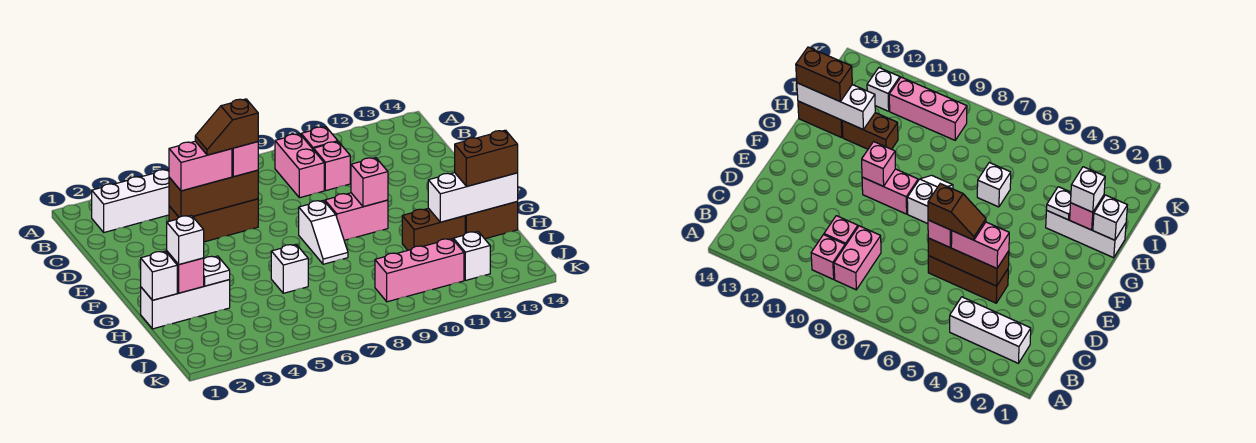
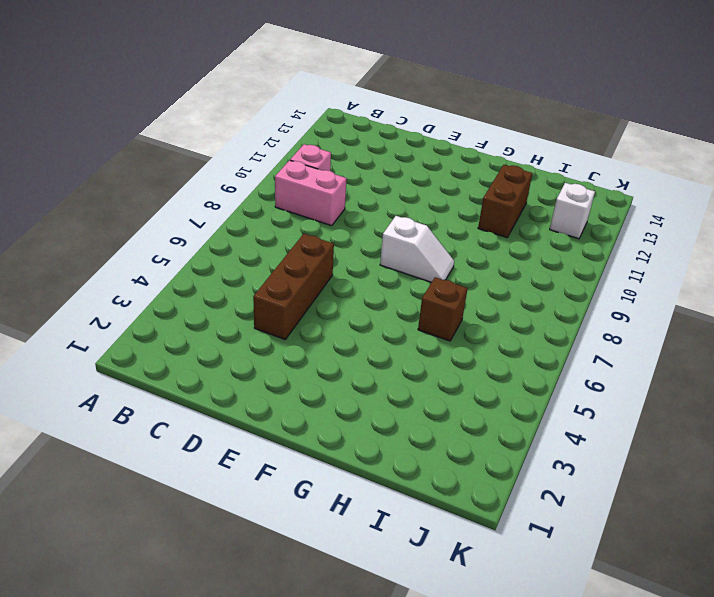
brown brick H6 level 1 -> white brick H6 level 1
none -> white brick B2:B4 level 1
none -> pink brick C10 level 1
none -> pink brick F9:F10 level 1

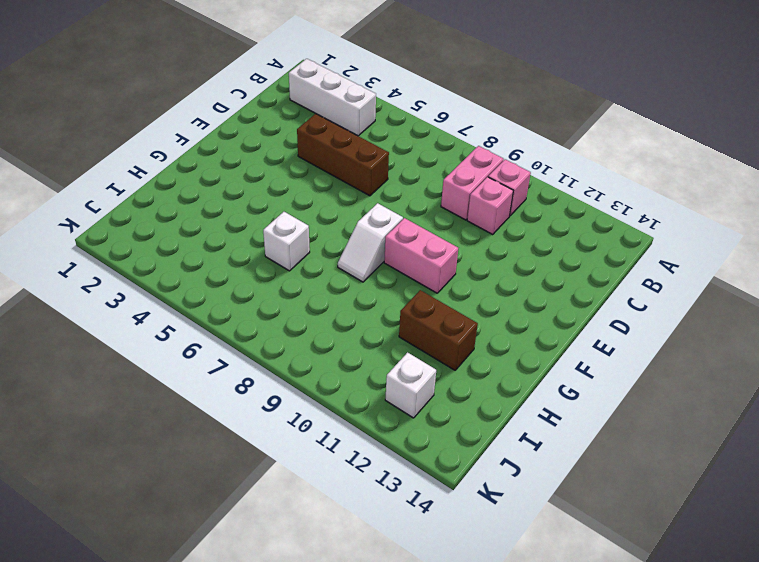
none -> white brick H1:H3 level 1
none -> brown brick H13:H14 level 1
none -> pink brick J9:J11 level 1

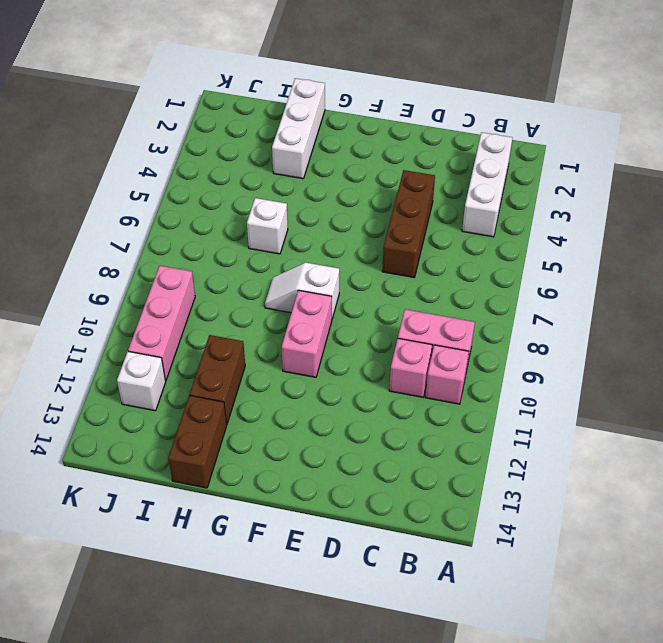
none -> brown brick D4:D6 level 2
none -> pink brick F10 level 2
none -> white brick H1 level 2

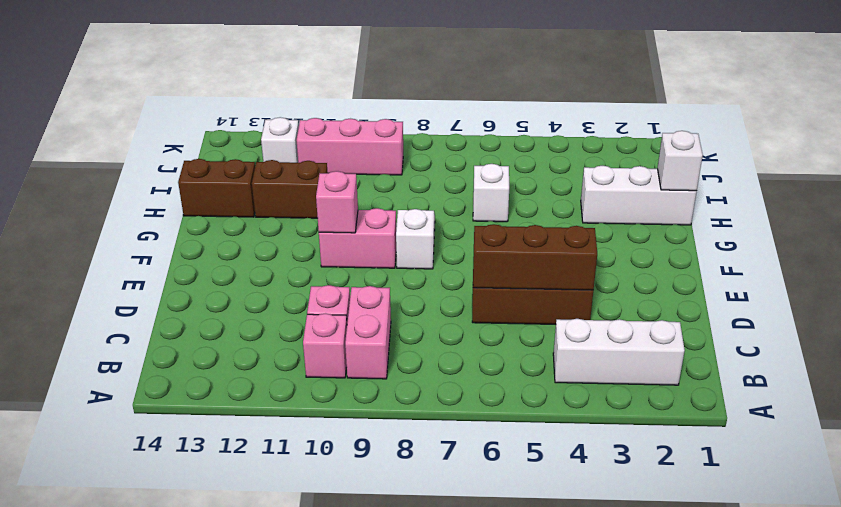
none -> pink brick H2 level 2
none -> white plate H3 level 2
none -> white brick H12:H14 level 2

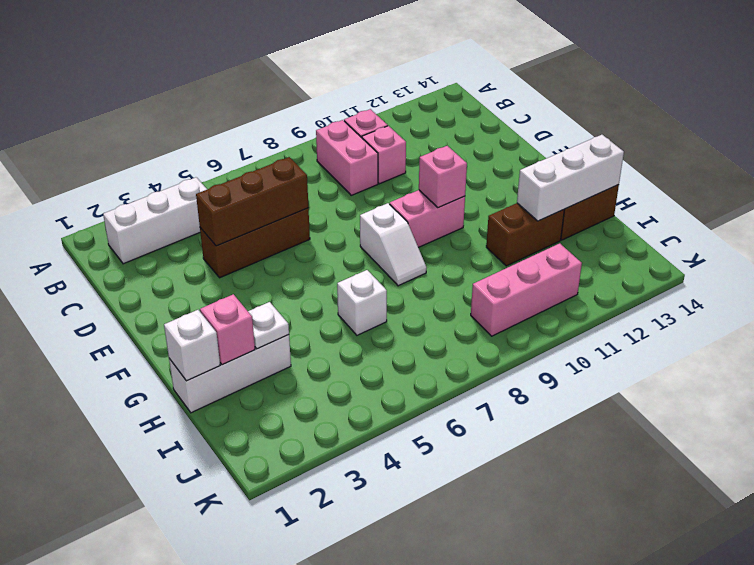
none -> white brick J12 level 1
none -> pink brick D4:D5 level 3
none -> pink brick D6 level 3

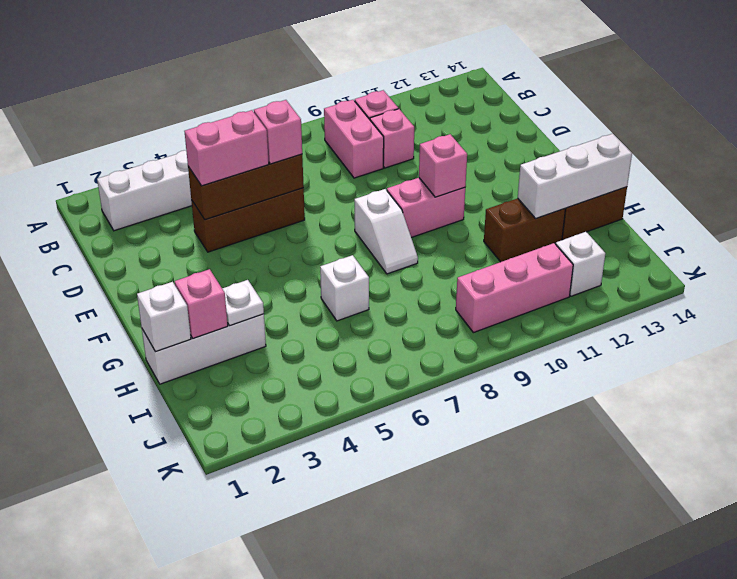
none -> white brick H2 level 3
none -> brown brick H13:H14 level 3
none -> brown slope D5:D6 level 4 top 6

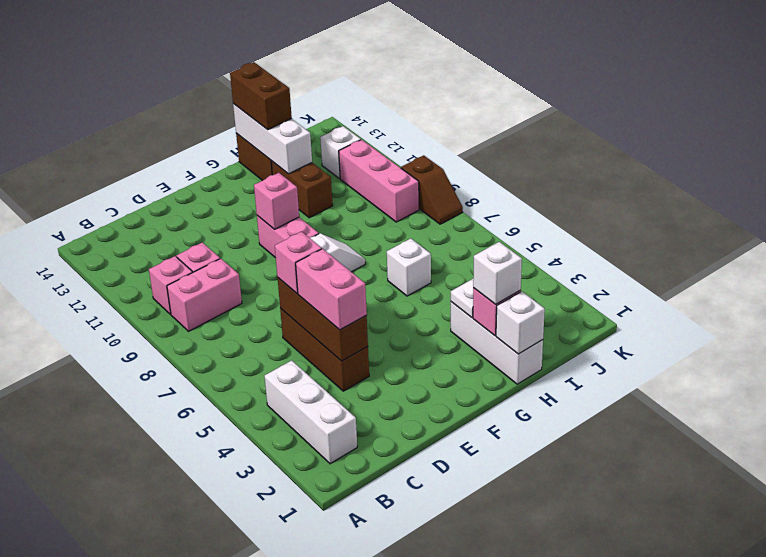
brown slope K8:K9 level 1 top 9 -> brown slope D5:D6 level 4 top 6

